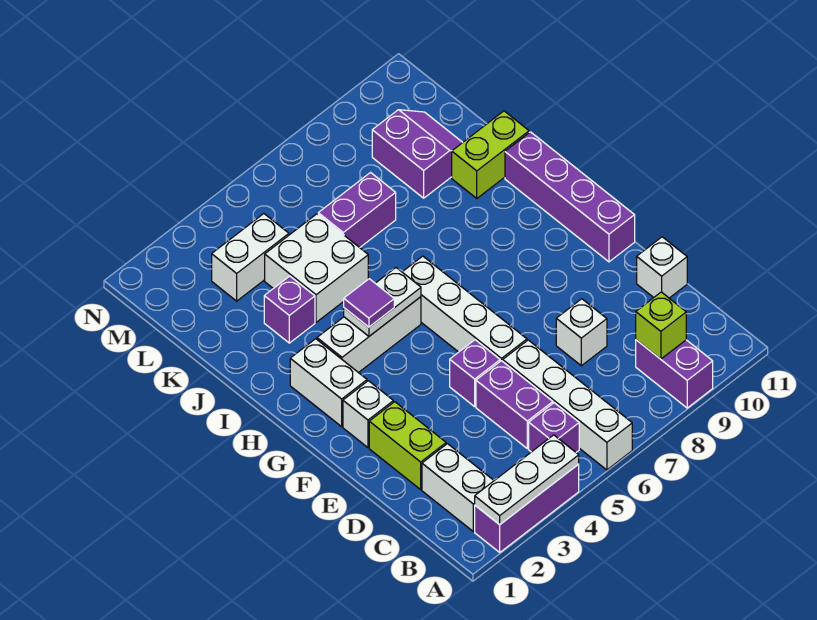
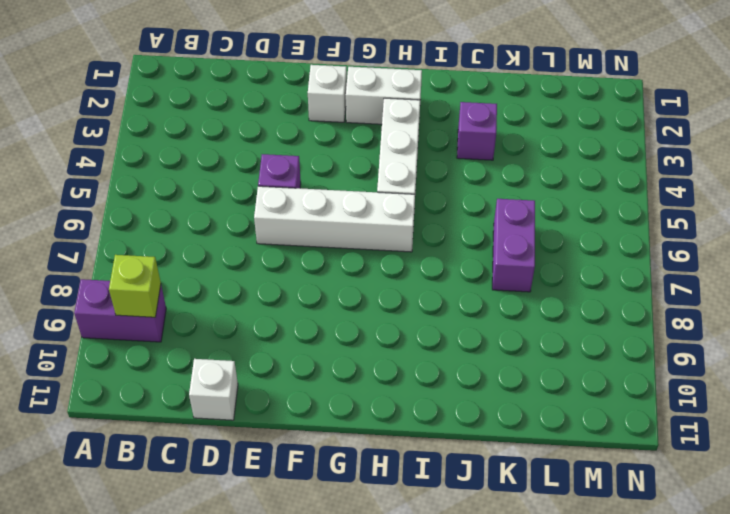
none -> purple brick A2:A4 level 1
none -> white brick A6:D6 level 1
none -> white brick B2:C2 level 1

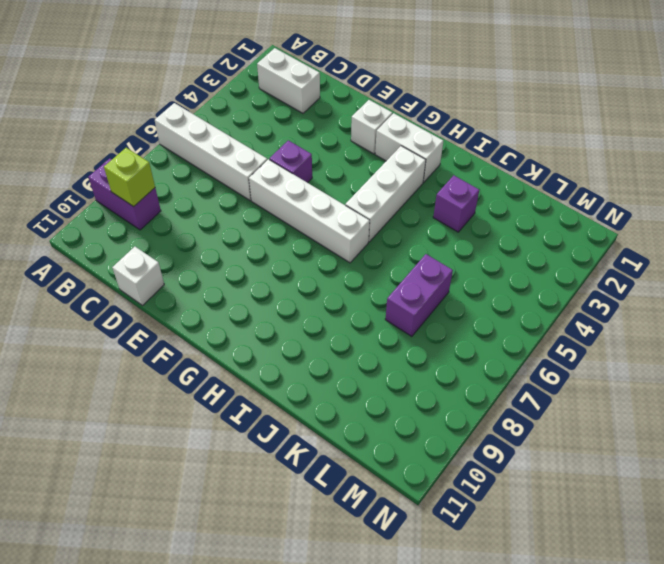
none -> purple brick A2:A4 level 1
none -> purple brick B5 level 1
none -> purple brick C5:D5 level 1

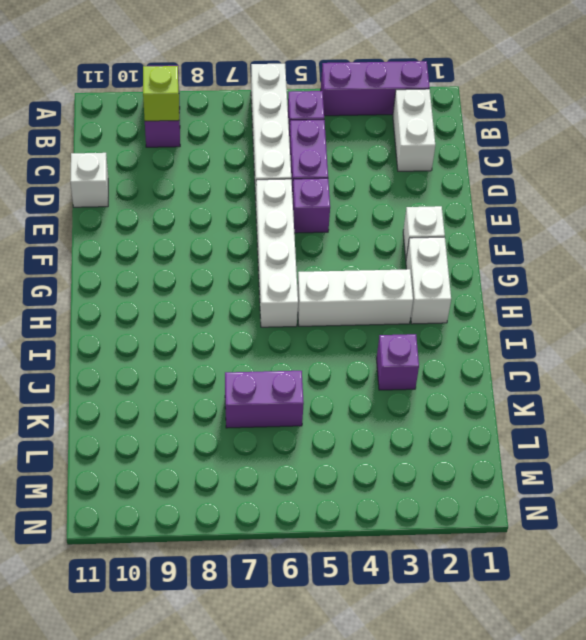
none -> lime brick D2:E2 level 1
none -> white brick D8 level 1
none -> purple brick F11:I11 level 1

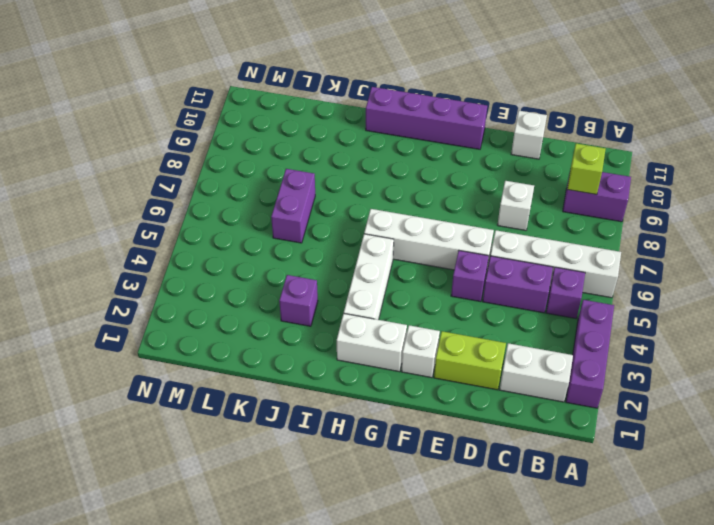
none -> white brick J4:K5 level 1
none -> lime brick J10:J11 level 1
none -> purple slope K9:L10 level 1 top 9

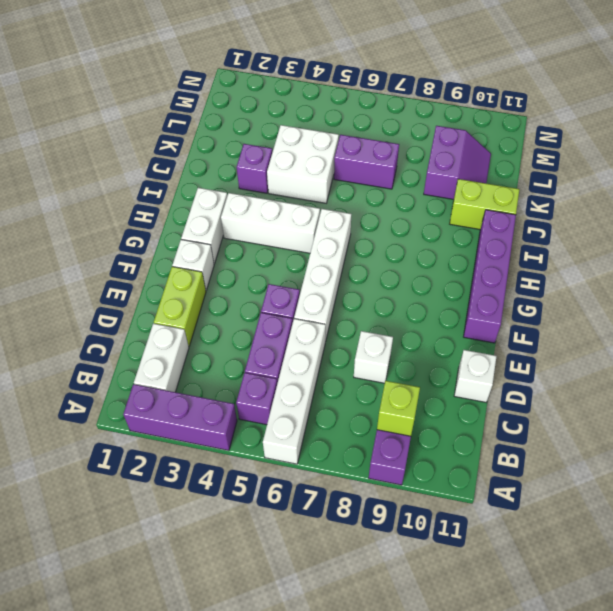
none -> white brick L3:L4 level 1
none -> white plate A2:A4 level 2
none -> white plate H4:H5 level 2

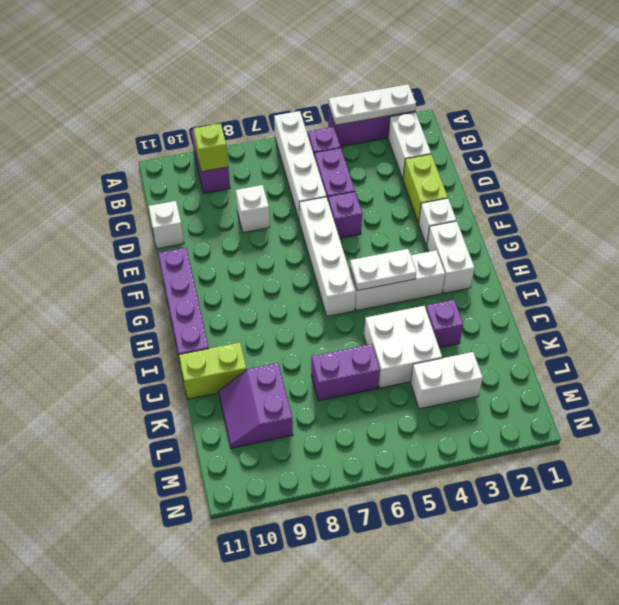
none -> purple tile H4 level 3

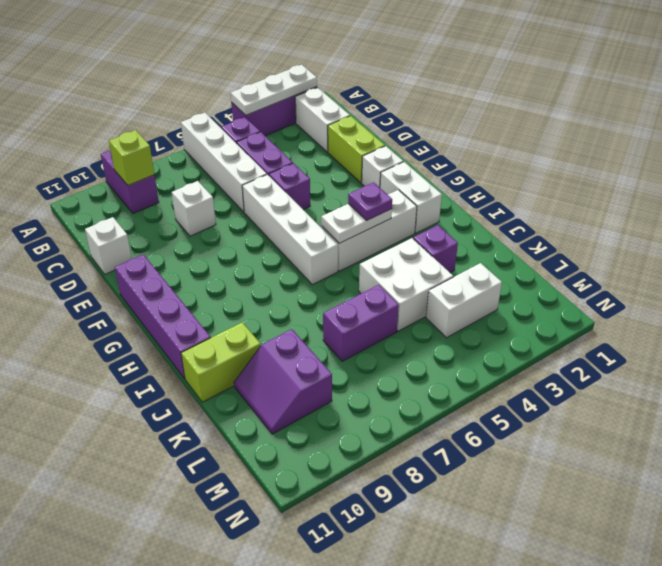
purple plate H4 level 3 -> purple tile H4 level 3

